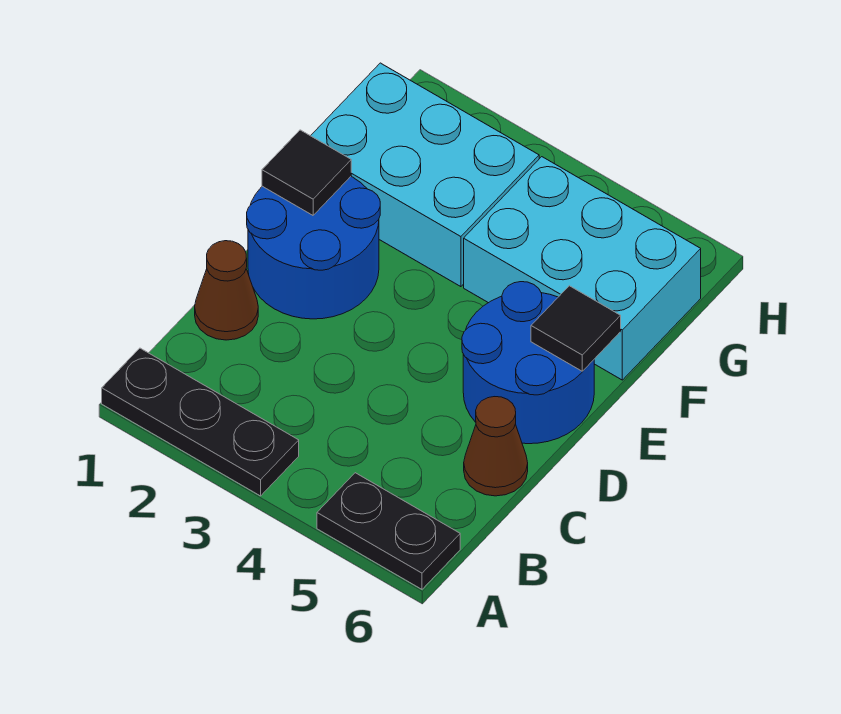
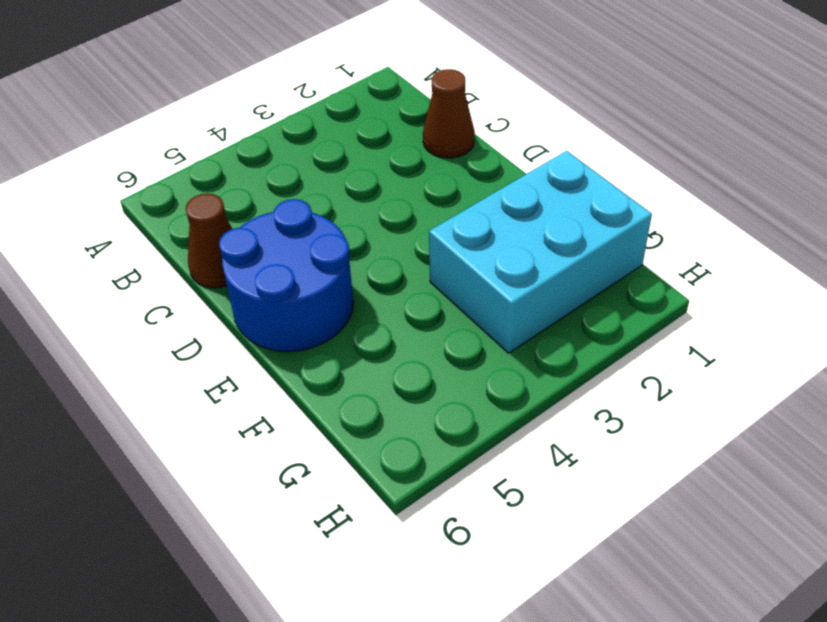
none -> black plate A1:A3 level 1
none -> black plate A5:A6 level 1

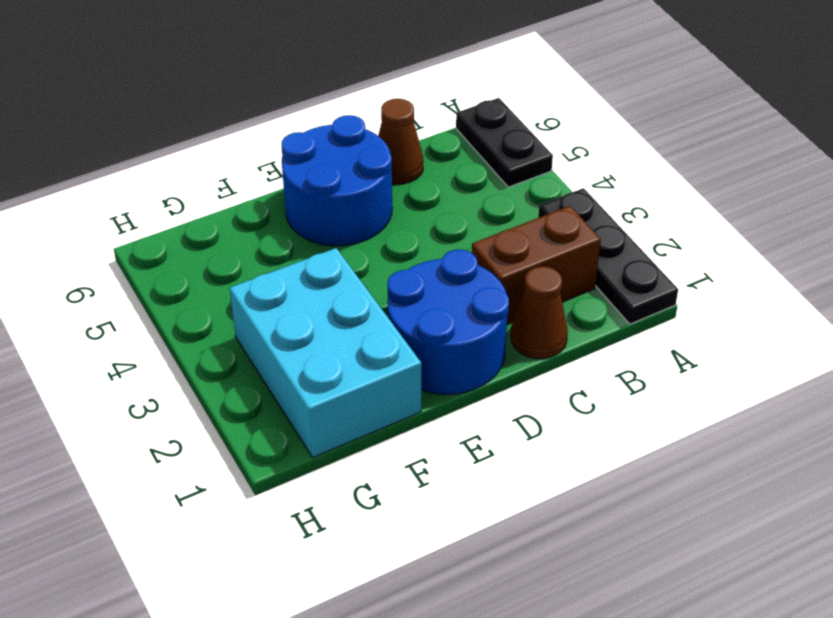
brown brick B2:C2 level 1 -> none
none -> cyan brick F4:G6 level 1
none -> black tile E1 level 2

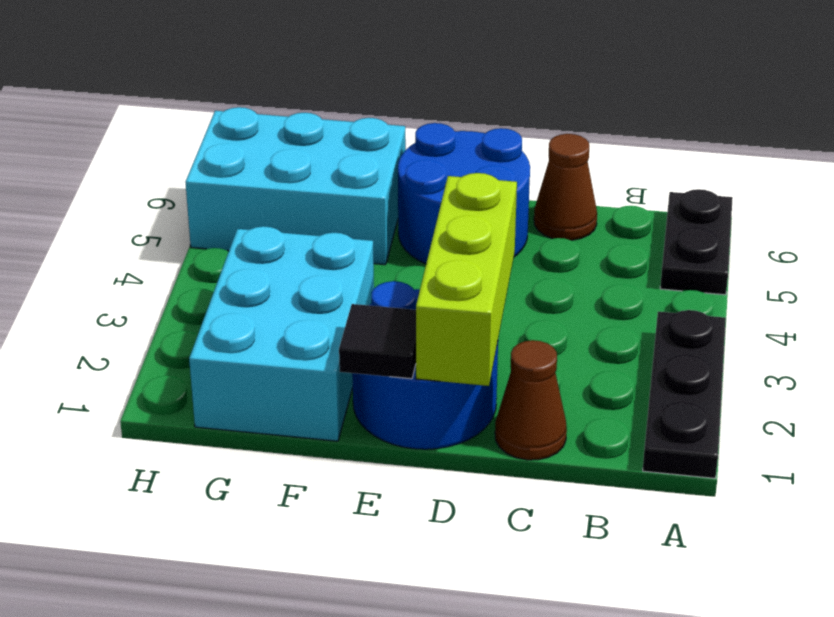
lime brick D1:D3 level 2 -> none
cyan brick F5:H6 level 1 -> cyan brick F4:G6 level 1
none -> black tile E6 level 2

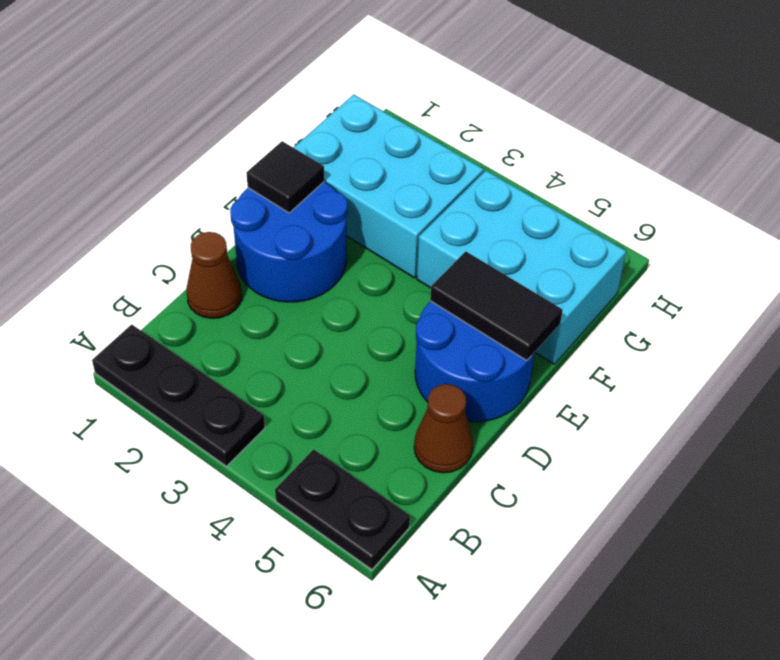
black tile E5:E6 level 2 -> black tile E6 level 2

